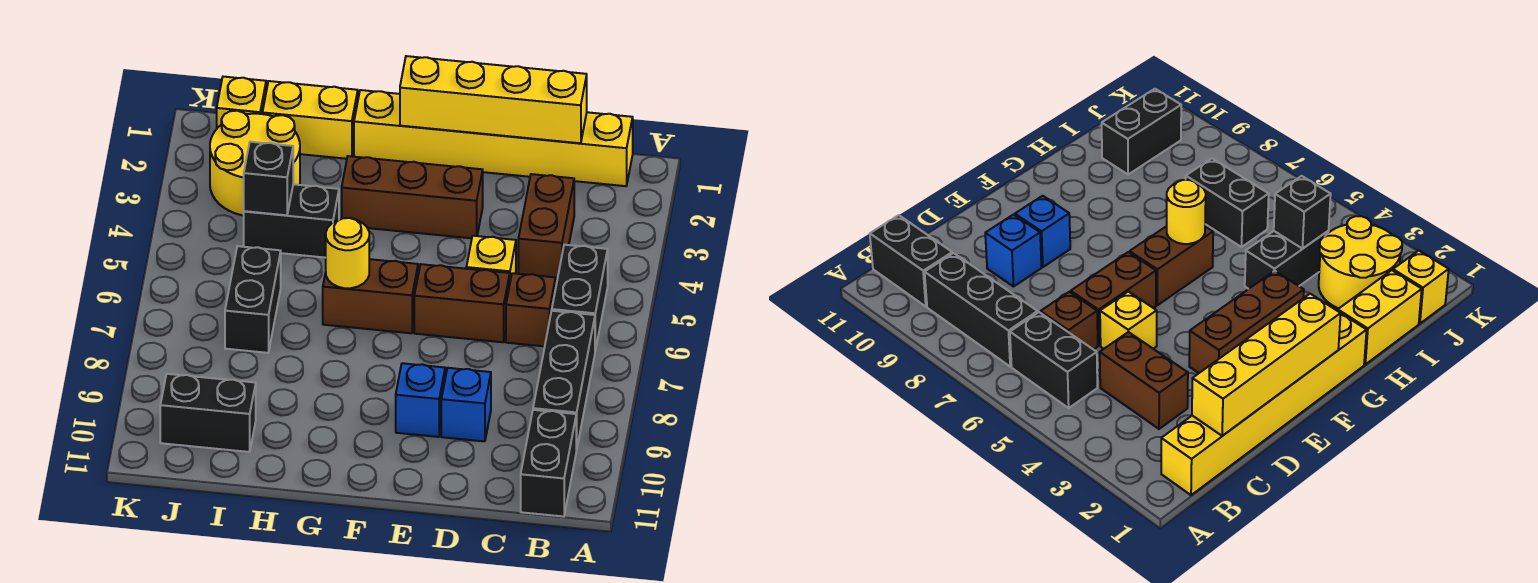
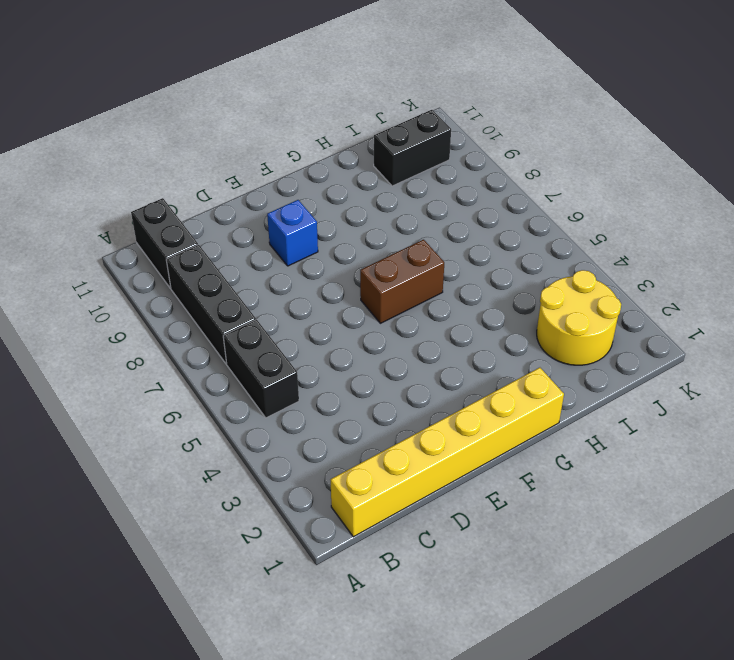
none -> brown brick C3:C4 level 1
none -> brown brick C6 level 1
none -> yellow brick D5 level 1

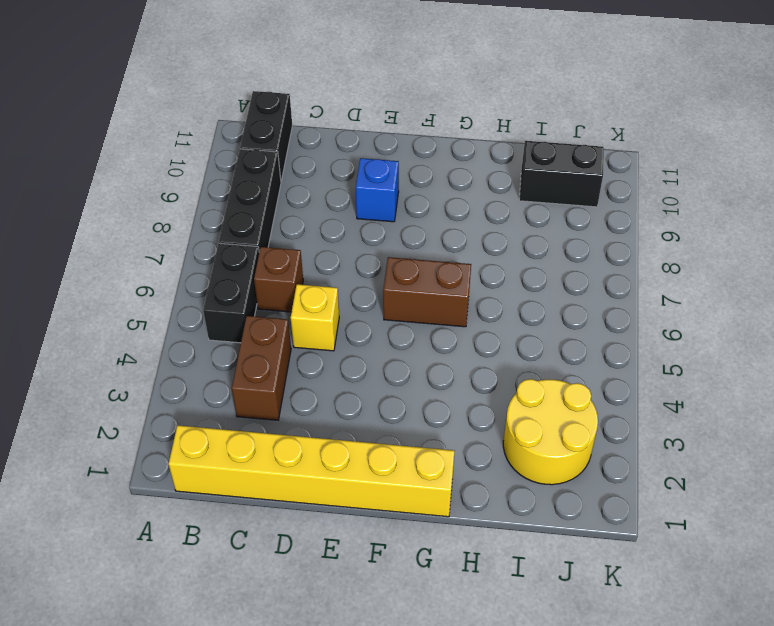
none -> brown brick D6:E6 level 1
none -> blue brick D9 level 1
none -> brown brick E3:G3 level 1

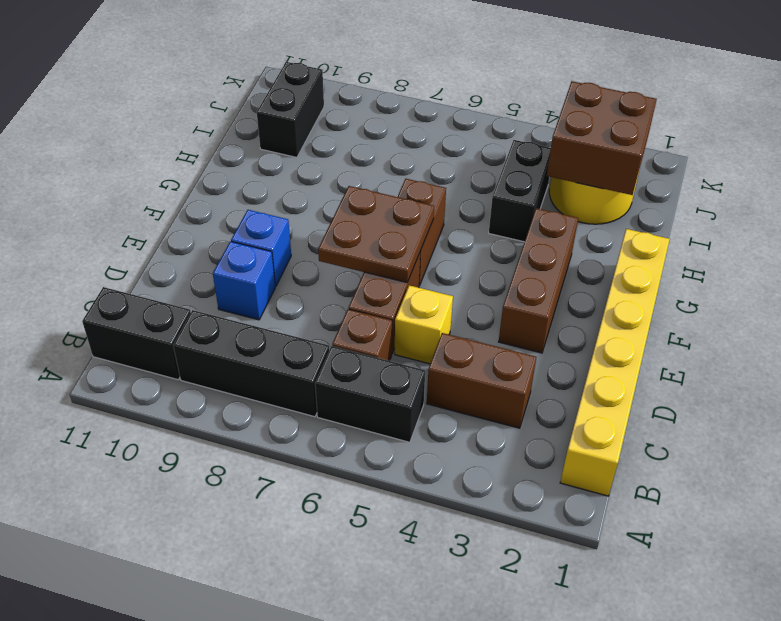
brown plate E6:F7 level 2 -> none
brown brick I2:J3 level 2 -> none
none -> yellow brick H1:I1 level 1
none -> black brick I6:I7 level 1
none -> yellow brick J1 level 1

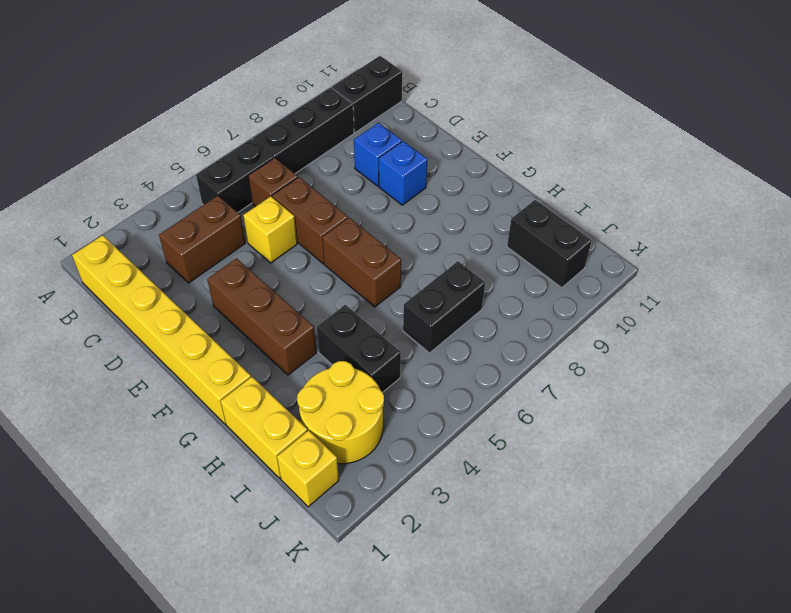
none -> yellow brick C1:F1 level 2
none -> yellow round brick G6 level 2
none -> black brick I4 level 2

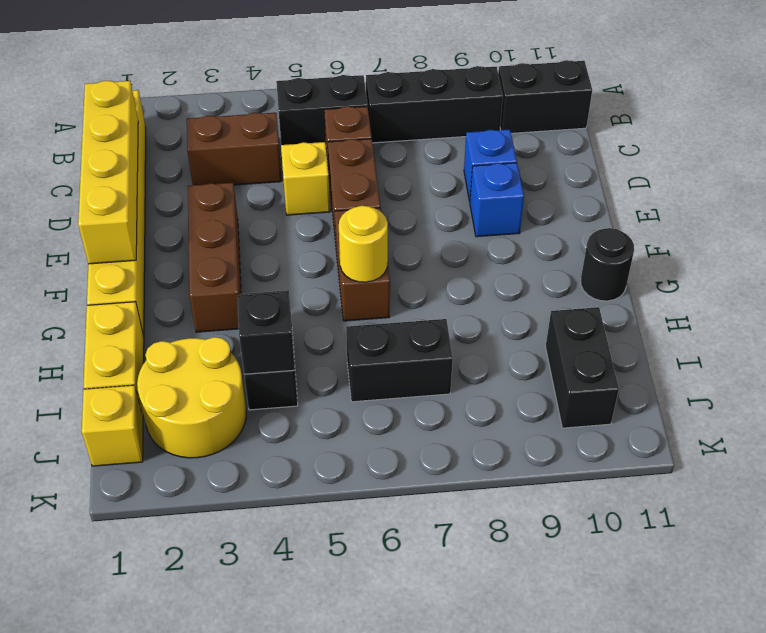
black round brick G11 level 1 -> none

